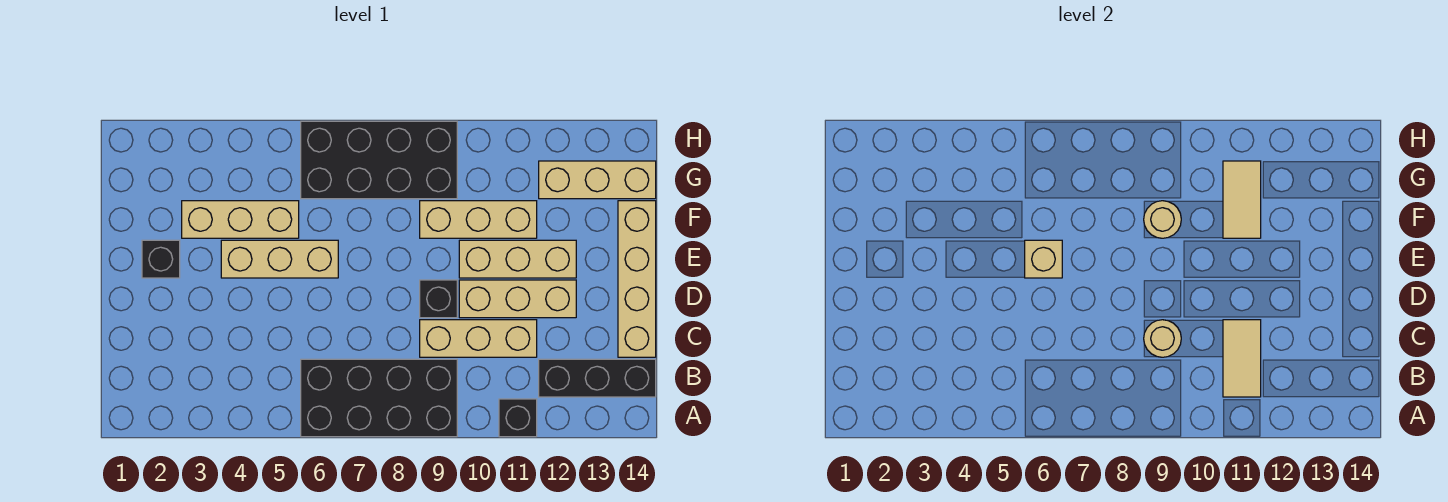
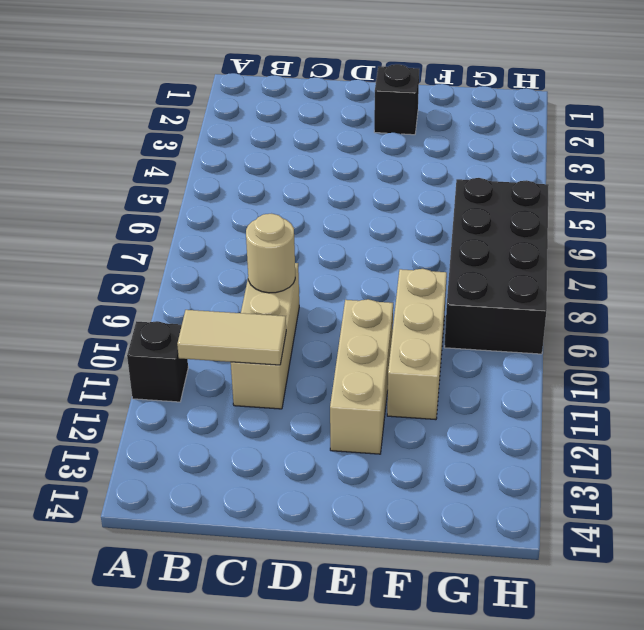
none -> black brick A6:B9 level 1
none -> black brick B12:B14 level 1
none -> tan brick C14:F14 level 1

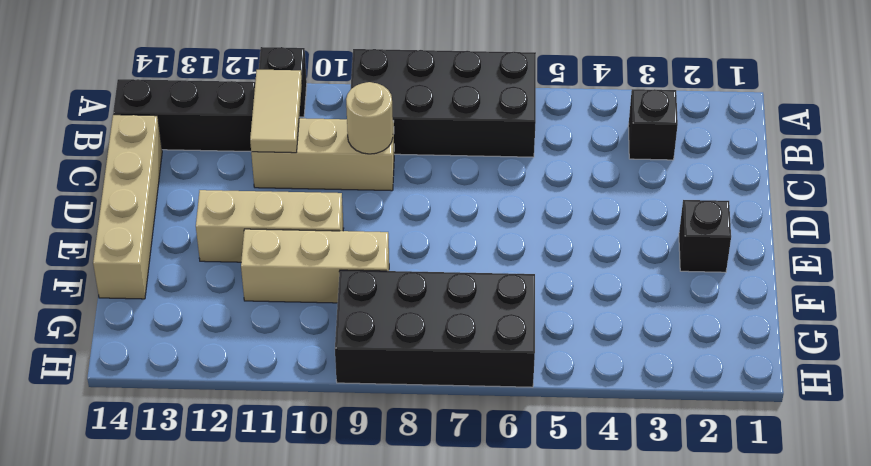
black brick B3 level 1 -> black brick D9 level 1
none -> tan brick D10:D12 level 1
none -> tan brick E4:E6 level 1
none -> tan brick F3:F5 level 1

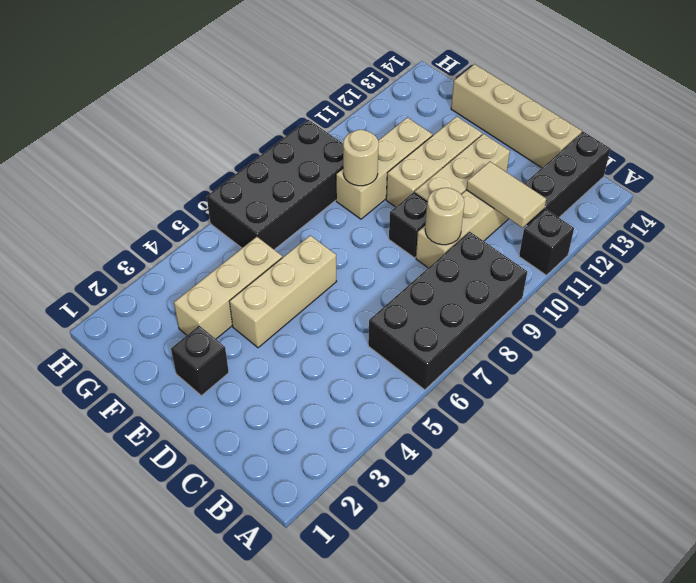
none -> tan brick G12:G14 level 1
none -> tan brick E6 level 2
none -> tan tile F11:G11 level 2

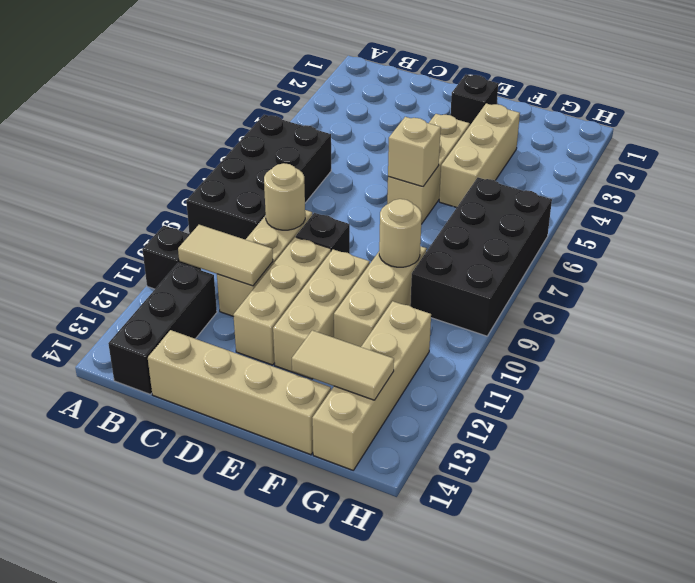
tan tile F13:G13 level 2 -> tan tile F11:G11 level 2
tan brick G11:G14 level 1 -> tan brick G12:G14 level 1

